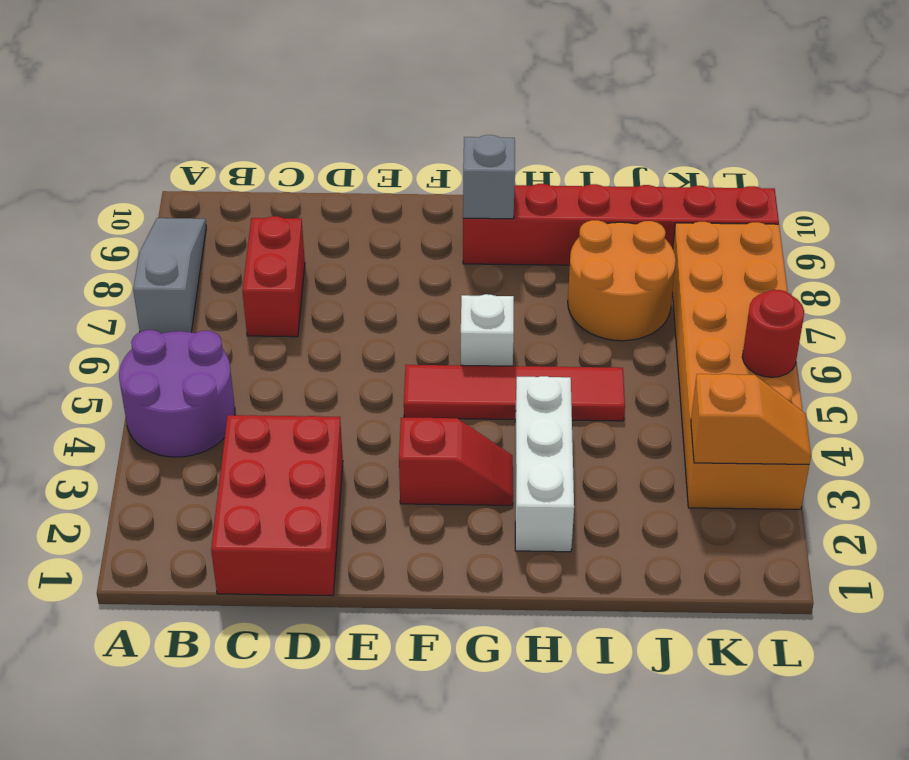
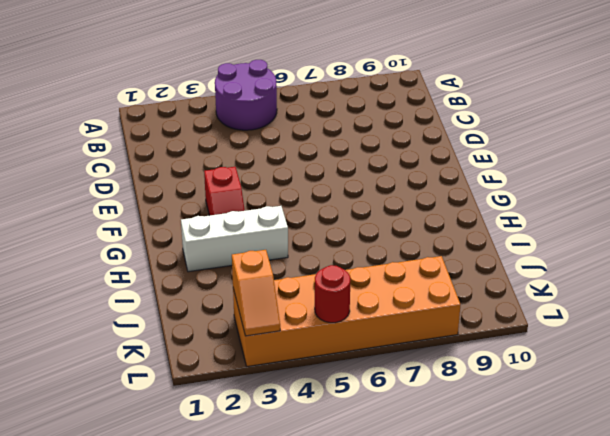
none -> grey slope A7:A9 level 1 top 7
none -> red brick C1:D3 level 1
none -> red brick C7:C8 level 1

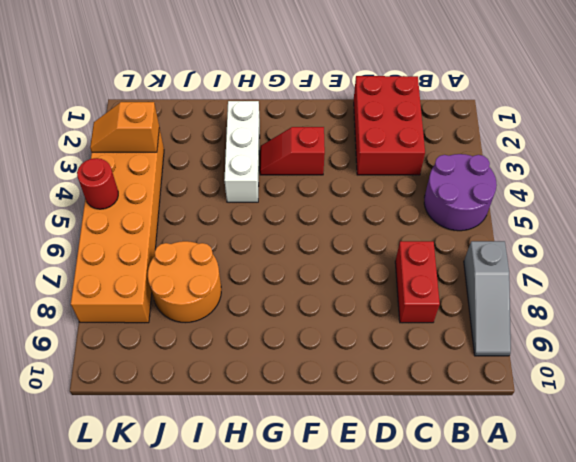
none -> red tile F5:I5 level 1
none -> white brick G6 level 1
none -> red brick G9:L9 level 1

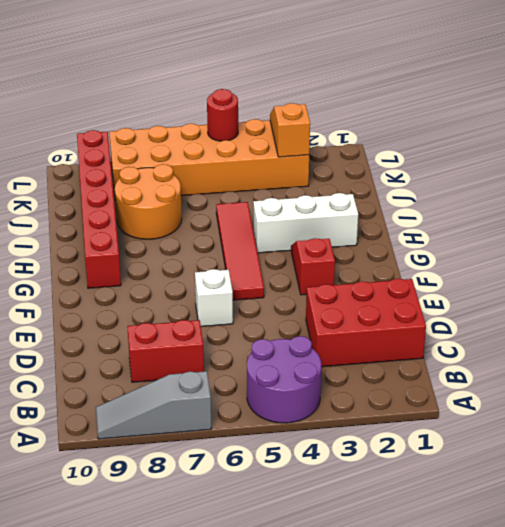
white brick E6 level 1 -> white brick G6 level 1
none -> grey brick G9 level 2

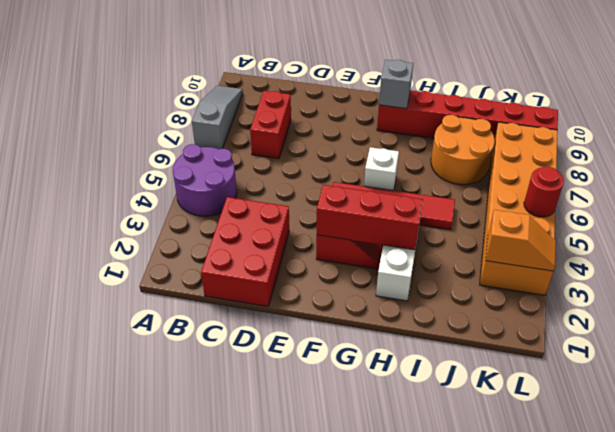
red brick F3:H3 level 2 -> none

